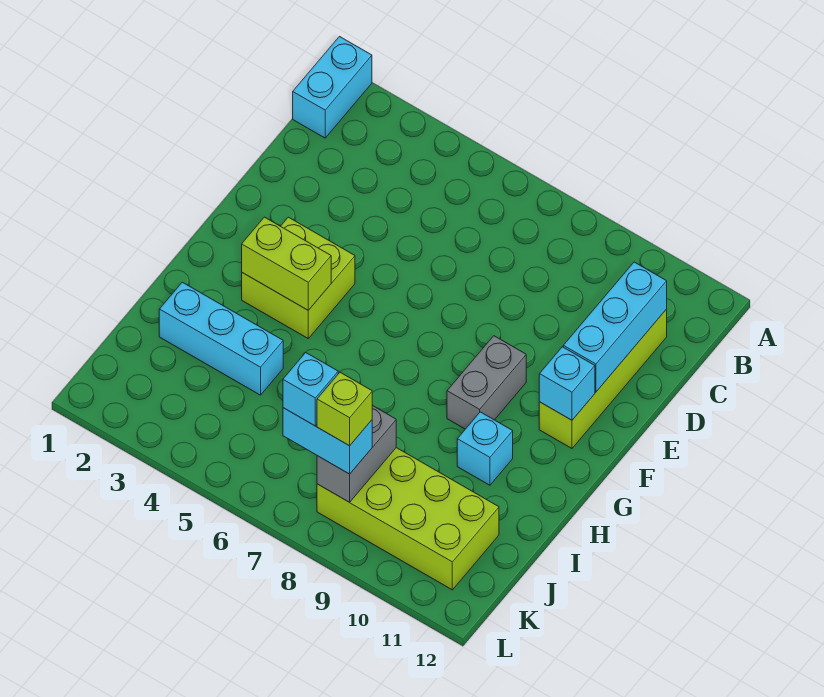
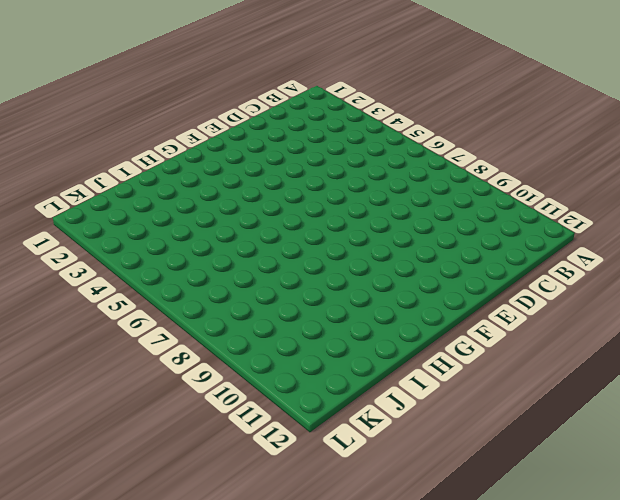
none -> cyan brick A1:B1 level 1
none -> lime brick C11:F11 level 1
none -> lime brick F3:G4 level 1

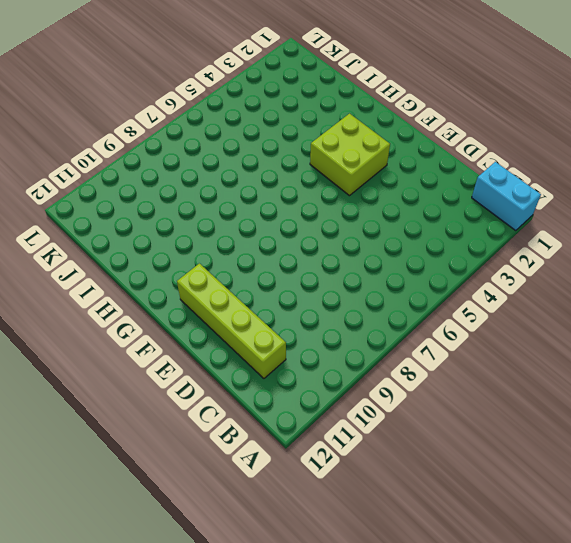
none -> grey brick F9:G9 level 1
none -> cyan brick H10 level 1
none -> cyan brick I2:I4 level 1

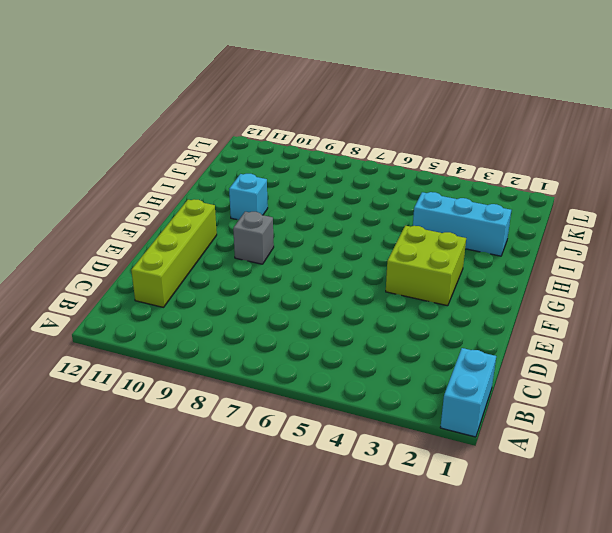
grey brick F9 level 1 -> grey brick F9:G9 level 1
none -> lime brick J8:K11 level 1
none -> cyan brick C11:E11 level 2
none -> cyan brick F11 level 2

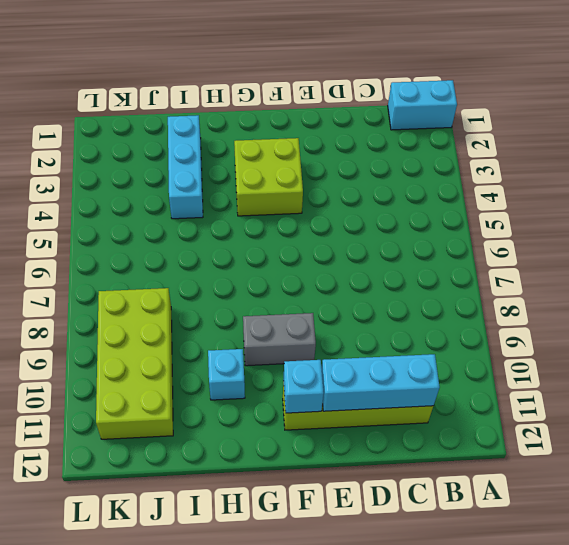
none -> lime brick G3:G4 level 2
none -> grey brick J8:K8 level 2
none -> cyan brick K7:K8 level 3

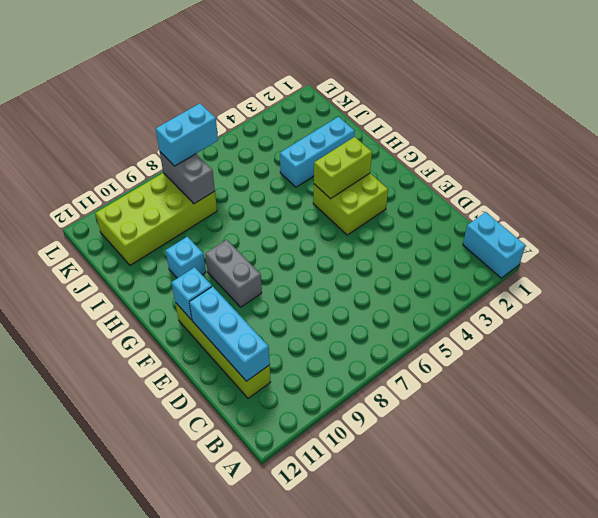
none -> cyan brick K7 level 4
none -> lime brick K8 level 4

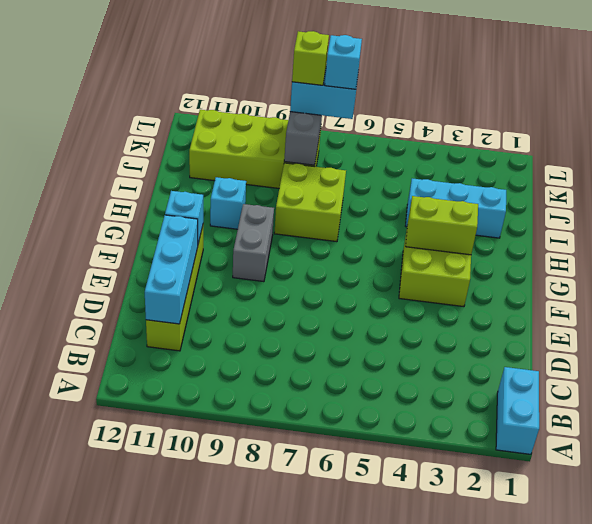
lime brick H7:I8 level 1 -> none

